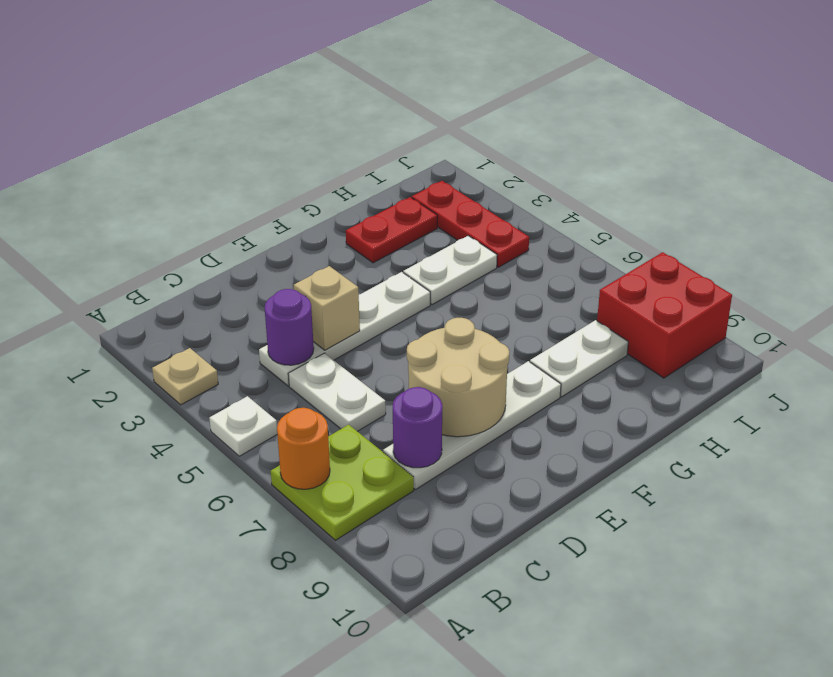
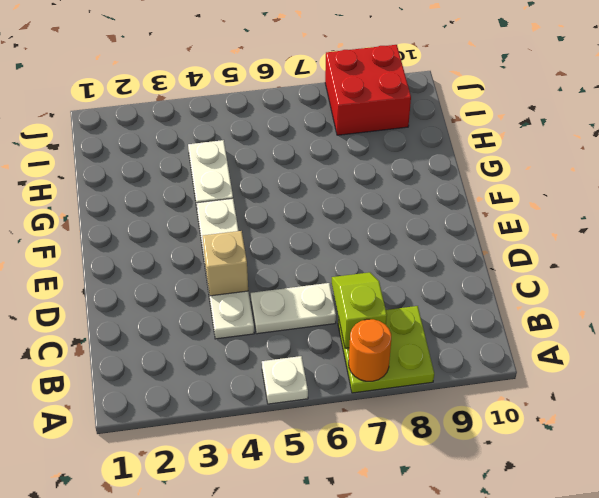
lime slope B7:C7 level 2 top B -> none
none -> tan plate A3 level 1
none -> white plate C8:F8 level 1
none -> red plate G2:H2 level 1

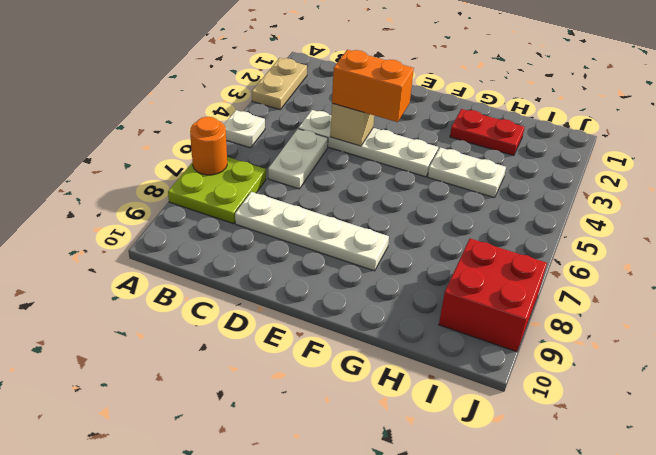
tan plate A2:A3 level 1 -> tan plate A3 level 1
orange brick D4:E4 level 3 -> none
none -> white plate G8:H8 level 1
none -> red plate I2:I4 level 1
none -> purple round brick C4 level 2

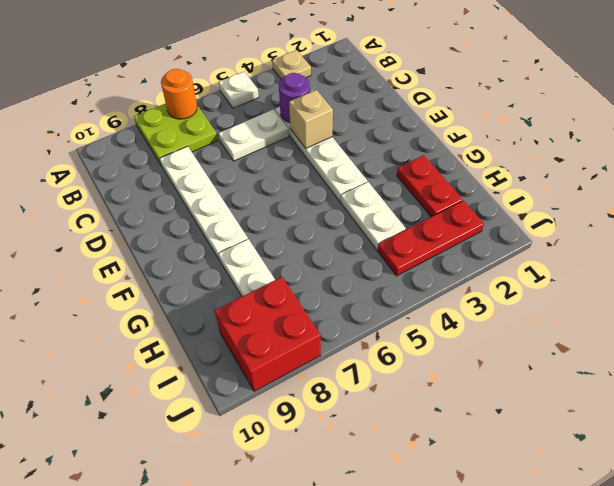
none -> purple round brick C8 level 2
none -> tan round brick D7:E8 level 2

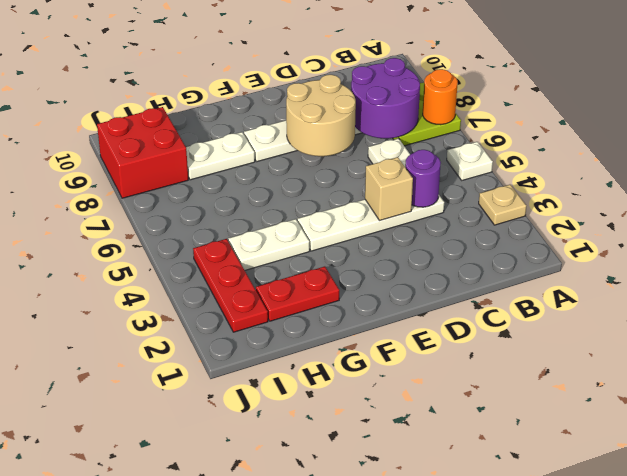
purple round brick B7:C8 level 2 -> purple round brick C8 level 2

